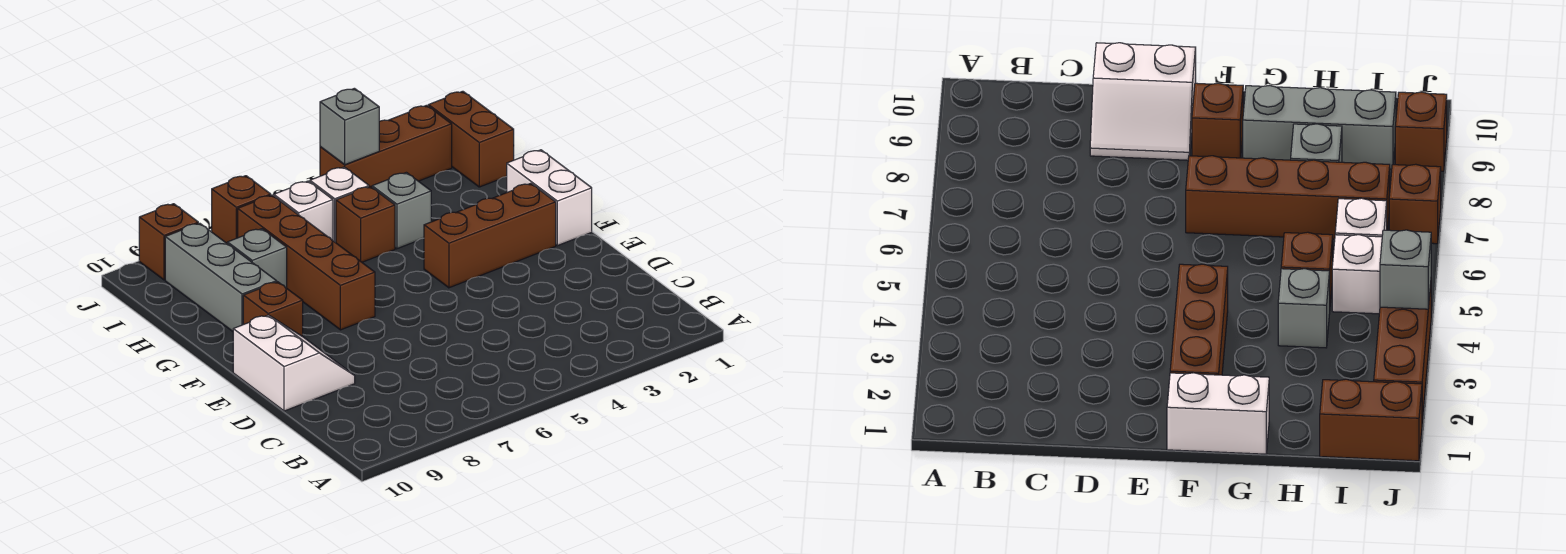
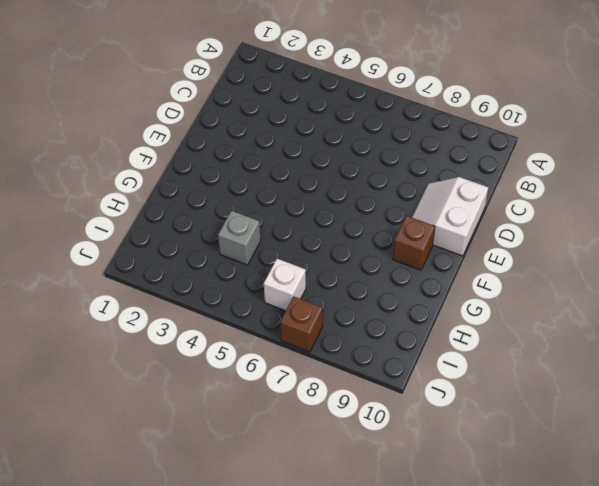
none -> white brick F1:G1 level 1
none -> brown brick F2:F4 level 1
none -> brown brick F7:I7 level 1

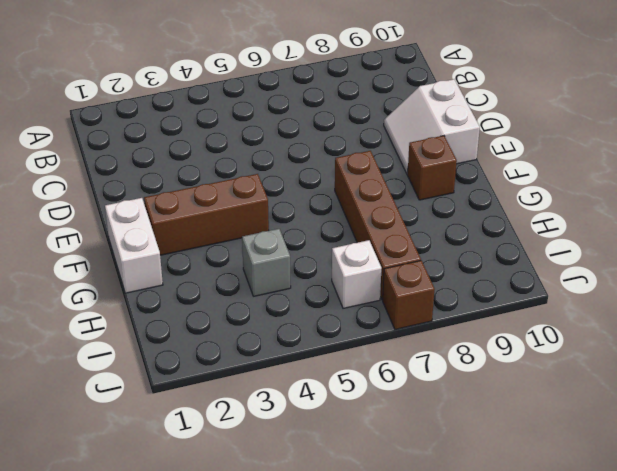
none -> grey brick G9:I9 level 1
none -> brown brick H5 level 1
none -> grey brick H8 level 1

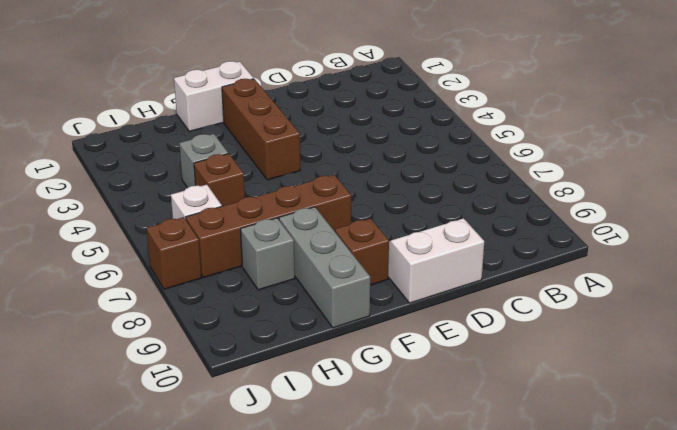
grey brick G8:G10 level 1 -> grey brick G9:I9 level 1
none -> brown brick I1:J1 level 1
none -> white brick I5 level 1
none -> brown brick J2:J4 level 1

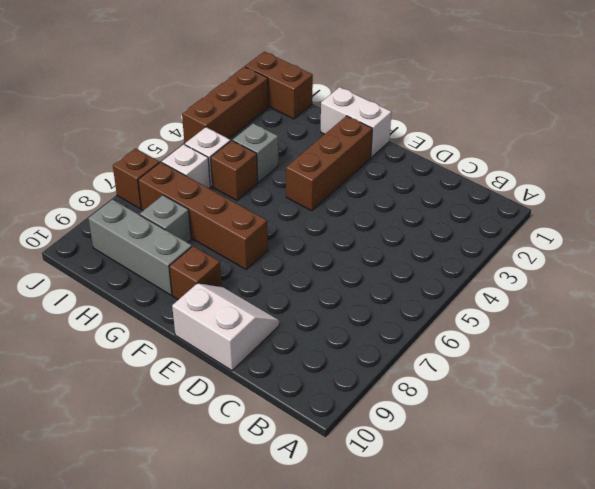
none -> brown brick J9 level 1
none -> grey brick J4 level 2

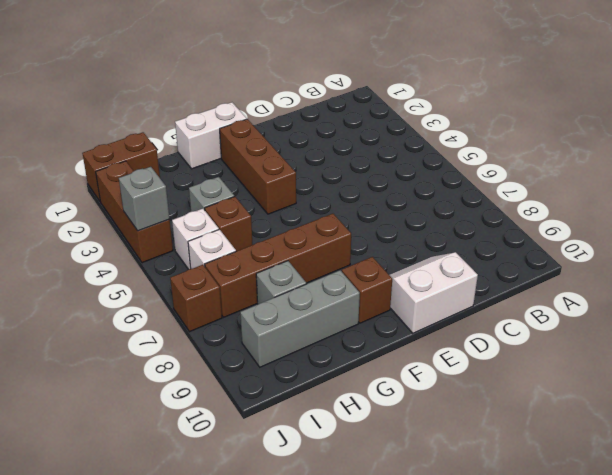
none -> brown brick J9 level 1

